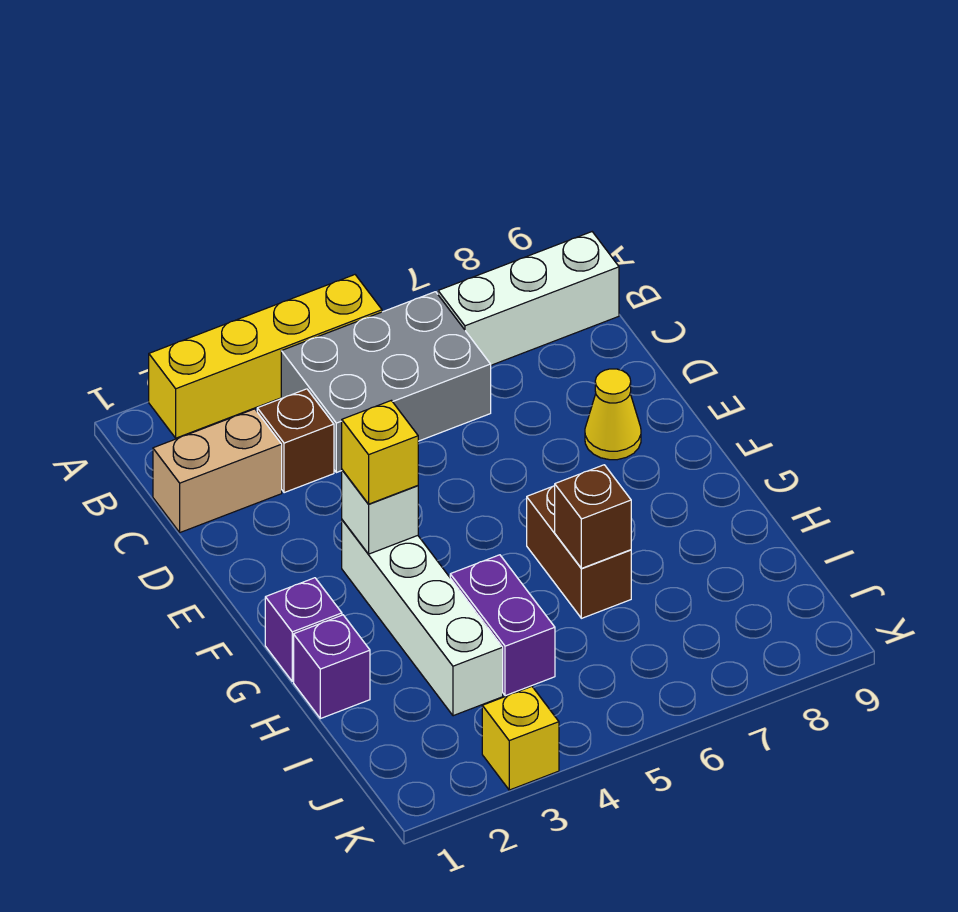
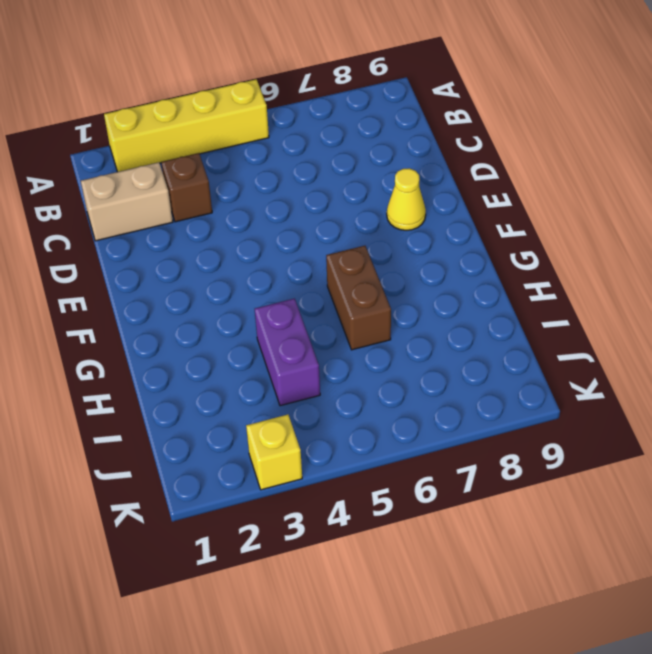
none -> grey brick B4:C6 level 1
none -> white brick B7:B9 level 1
none -> white brick F3:I3 level 1

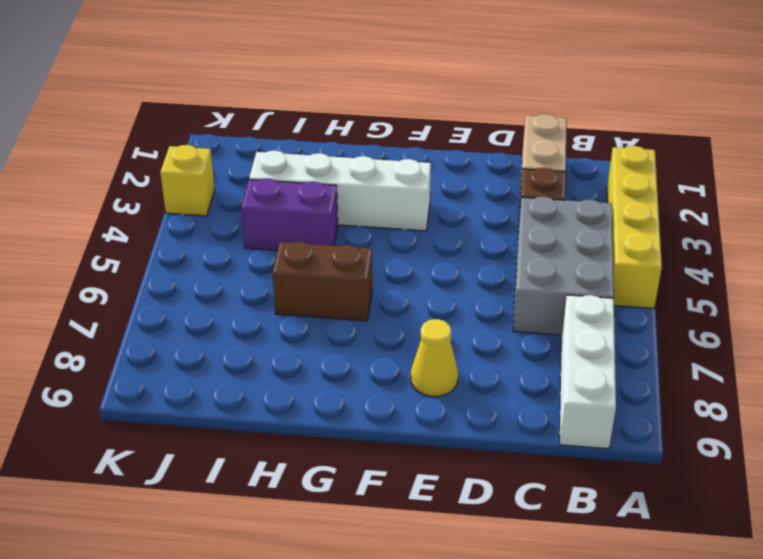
none -> purple brick G1 level 1
none -> purple brick H1 level 1
none -> white brick F3 level 2

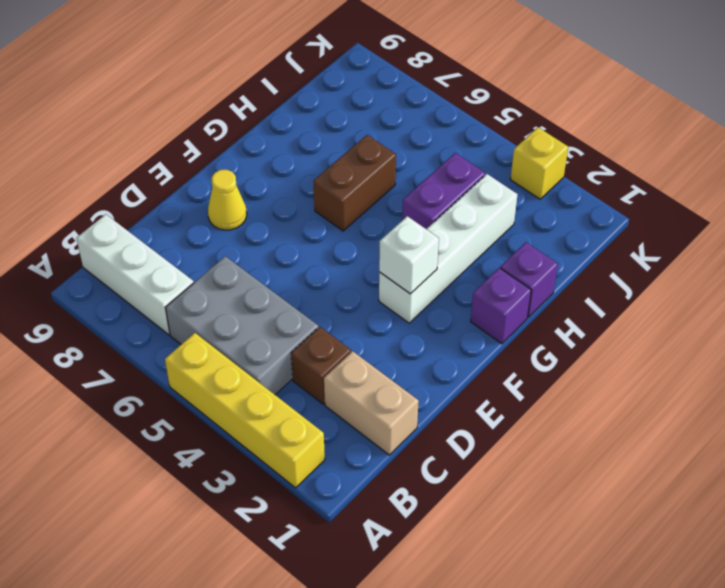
none -> brown brick H6 level 2
none -> yellow brick F3 level 3

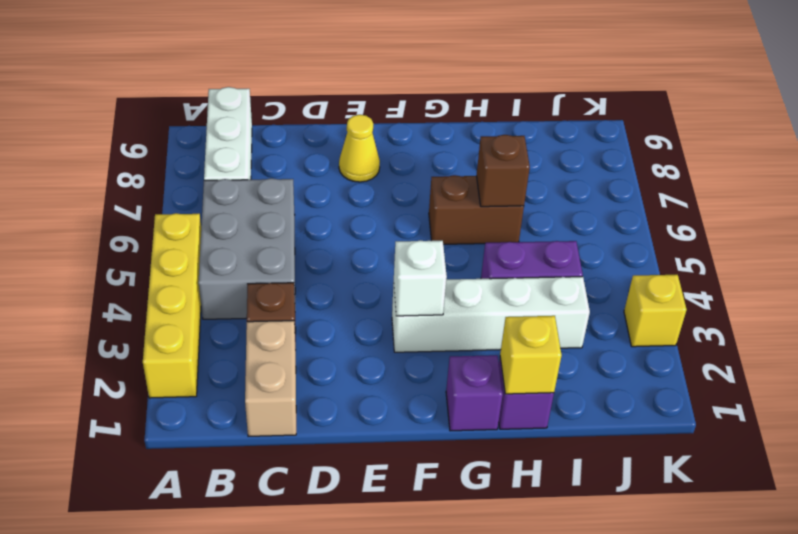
yellow brick H1 level 2 -> yellow brick F3 level 3

